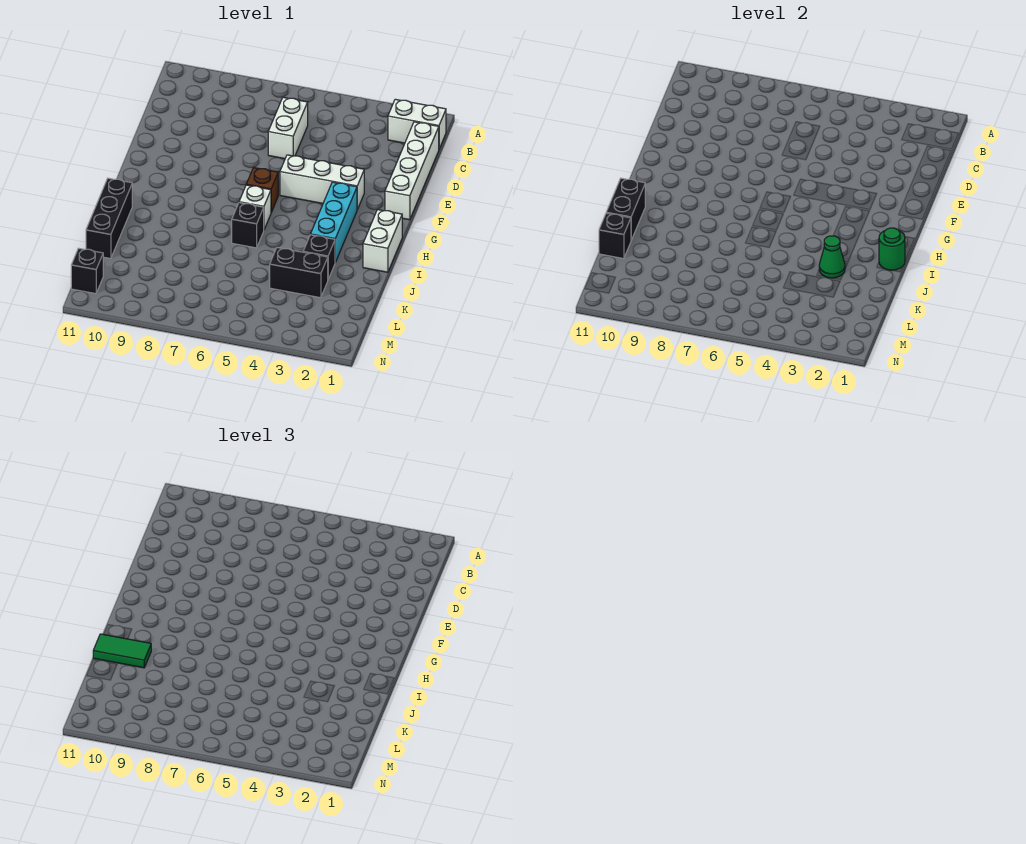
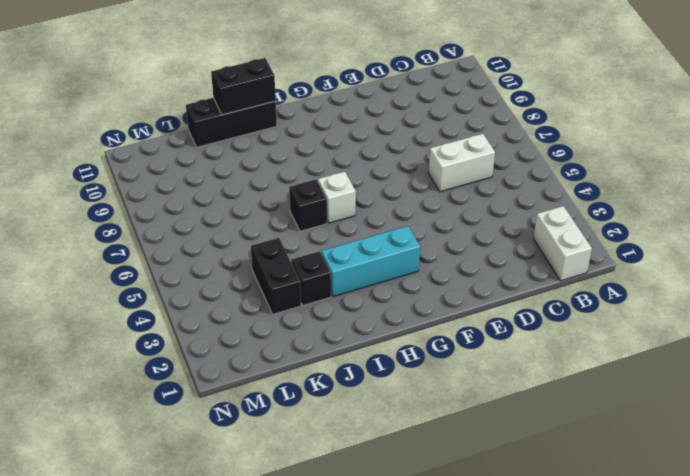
none -> white brick C1:F1 level 1
none -> white brick F3:F5 level 1
none -> brown brick G6 level 1

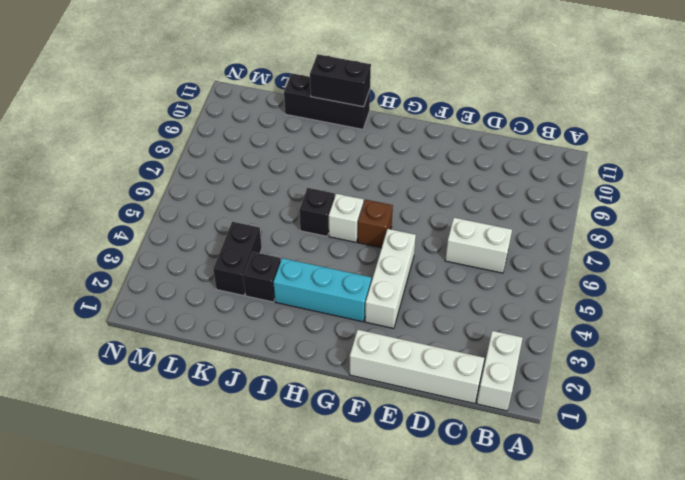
none -> white brick H1:I1 level 1
none -> black brick M11 level 1
none -> green round brick I1 level 2

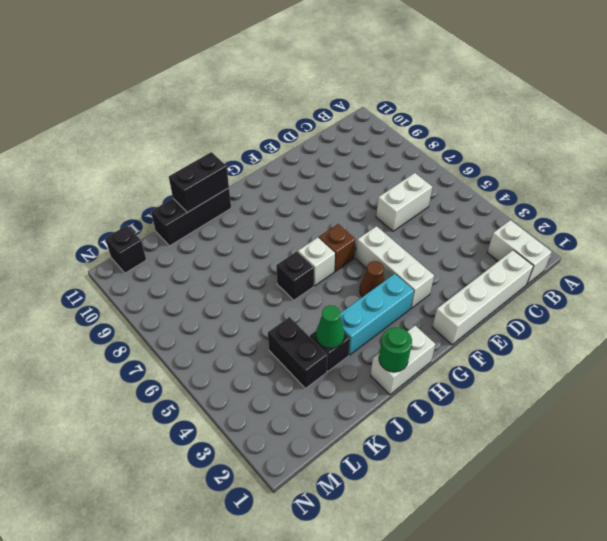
brown cone G4 level 1 -> none
none -> black brick K11 level 2
none -> green tile J10:J11 level 3

